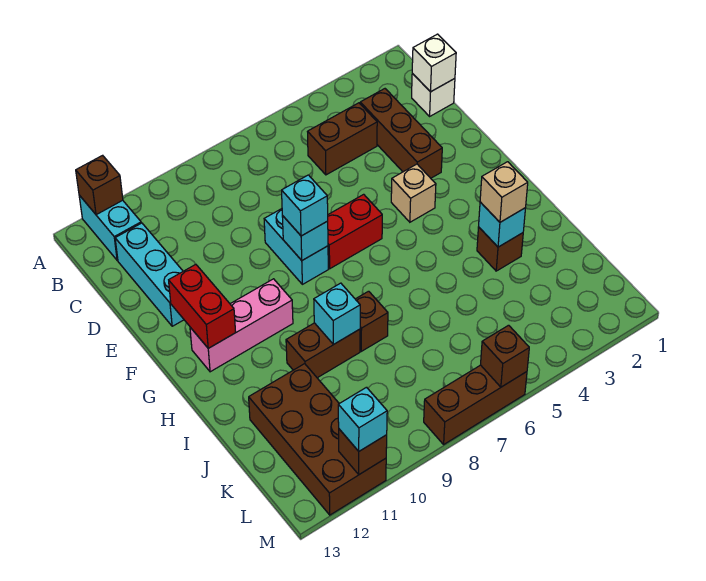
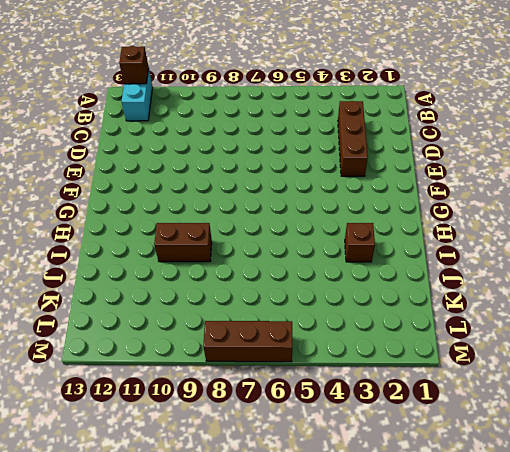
none -> white brick C1 level 1
none -> brown brick C4:C5 level 1
none -> cyan brick C12:E12 level 1

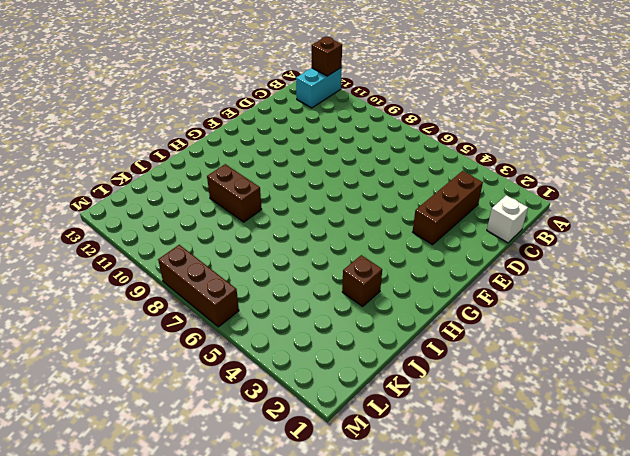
none -> brown brick C4:C5 level 1
none -> cyan brick C12:E12 level 1
none -> cyan brick E8:F8 level 1

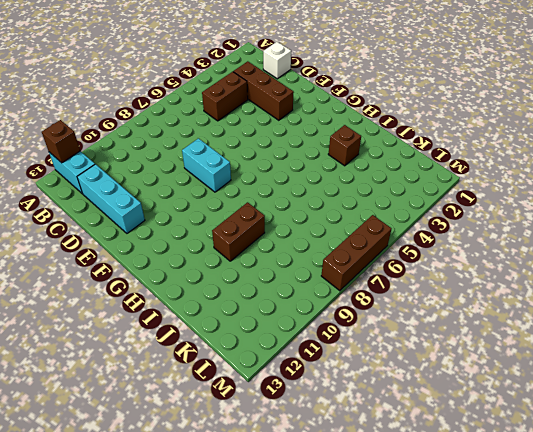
none -> tan brick F4 level 1
none -> red brick F6:F7 level 1
none -> pink brick G10:G12 level 1

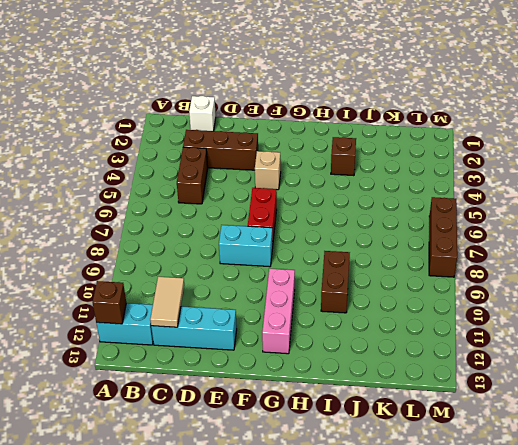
tan tile C11:C12 level 2 -> none
none -> brown brick I8 level 1
none -> brown brick J11:M12 level 1
none -> white brick C1 level 2

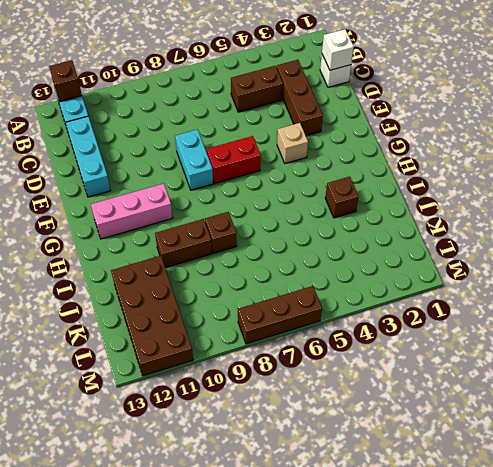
none -> cyan brick F8 level 2
none -> red brick F12:G12 level 2
none -> cyan brick I3 level 2

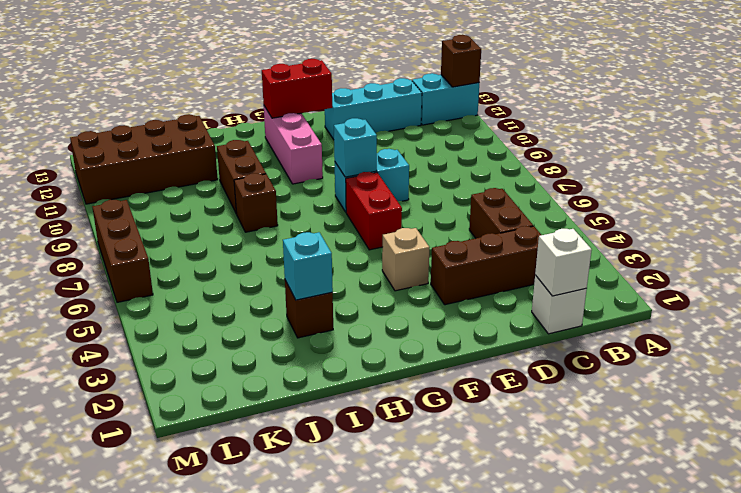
none -> cyan brick I9 level 2
none -> brown brick M6 level 2
none -> brown brick M11 level 2

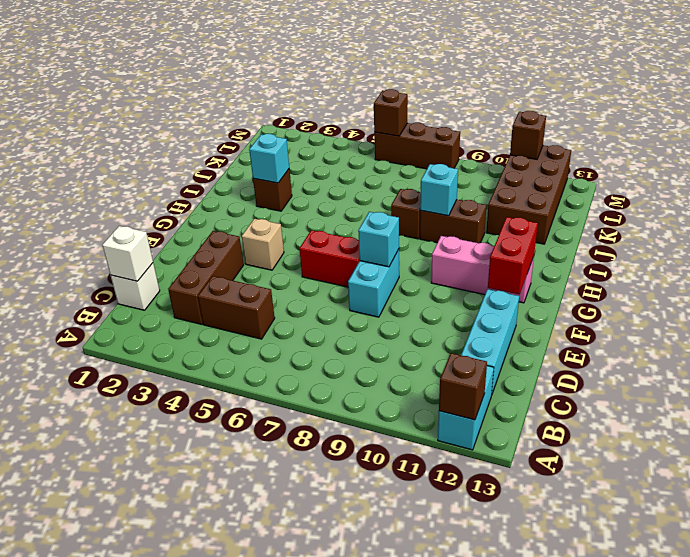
none -> cyan brick F8 level 3
none -> tan brick I3 level 3
none -> cyan brick M11 level 3

